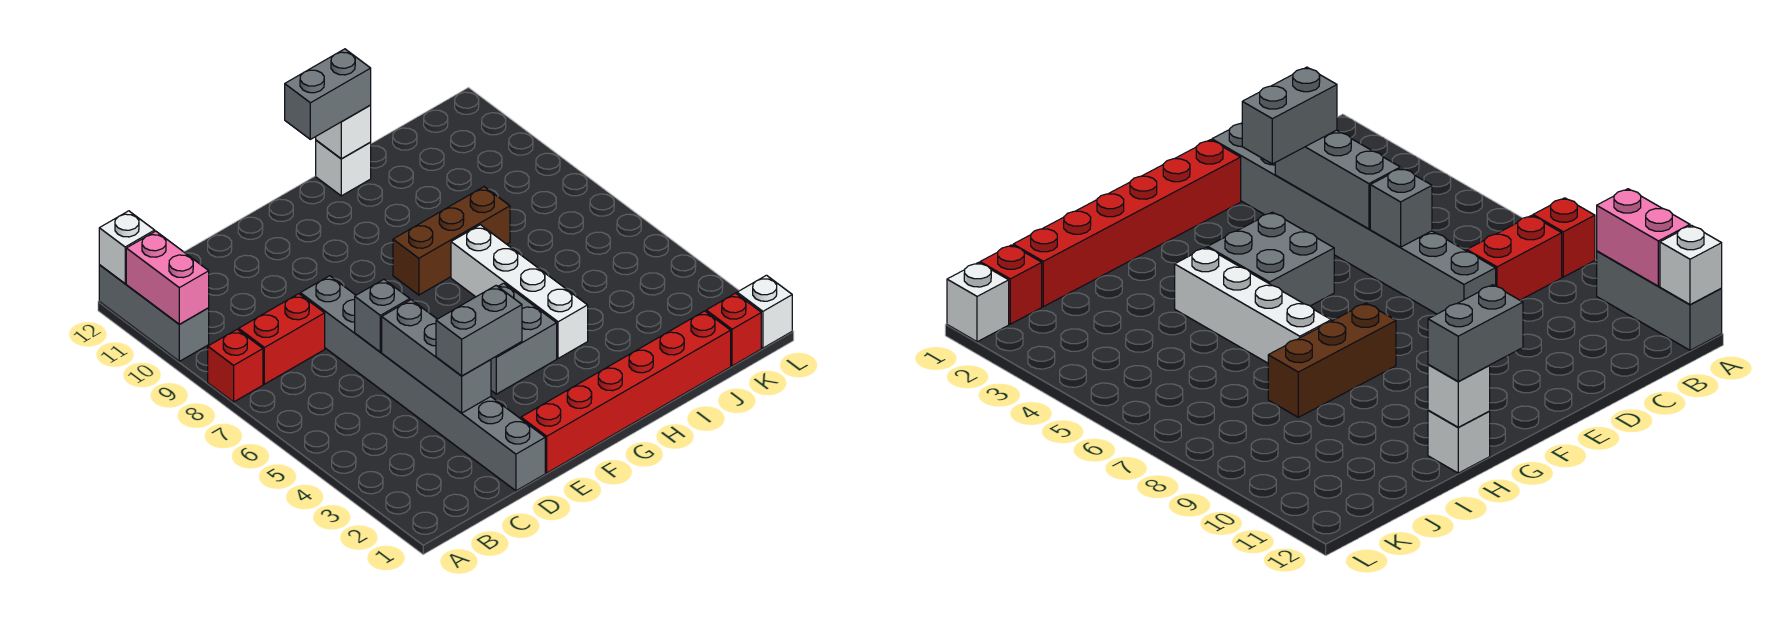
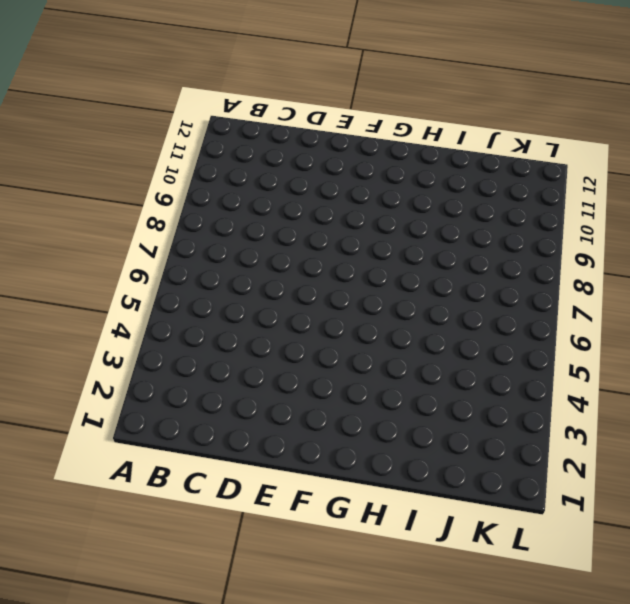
none -> red brick A8 level 1
none -> grey brick A10:A12 level 1
none -> red brick B8:C8 level 1

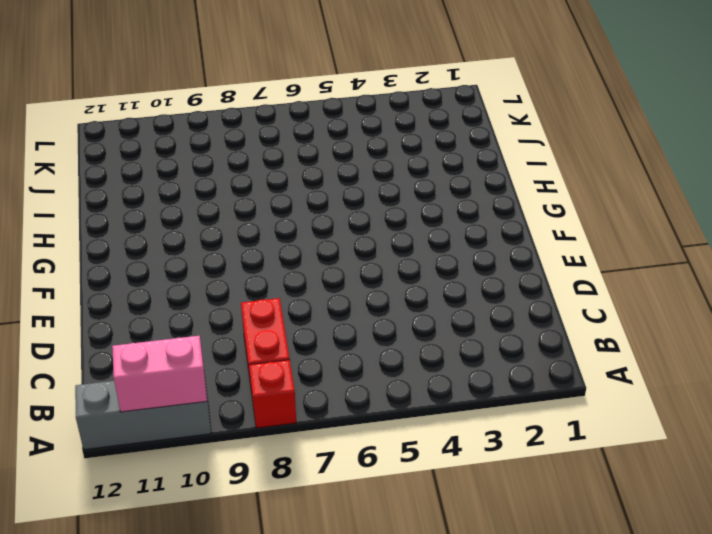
none -> grey brick D1:D8 level 1
none -> red brick E1:J1 level 1
none -> grey brick F4:G5 level 1

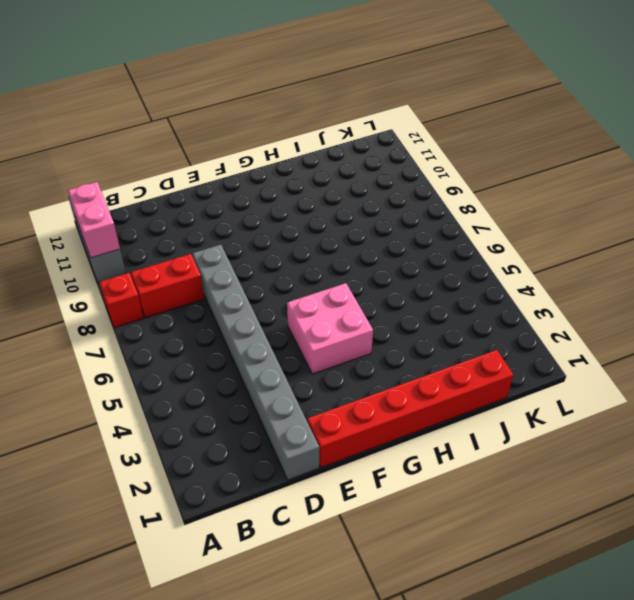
pink brick F4:G5 level 1 -> grey brick F4:G5 level 1
none -> brown brick G8:I8 level 1
none -> white brick H4:H7 level 1
none -> white brick H12 level 1

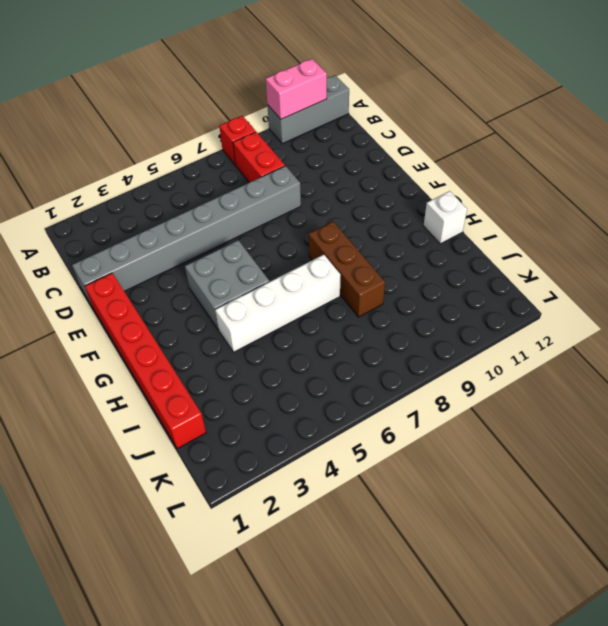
none -> red brick K1 level 1
none -> white brick L1 level 1
none -> white brick A12 level 2

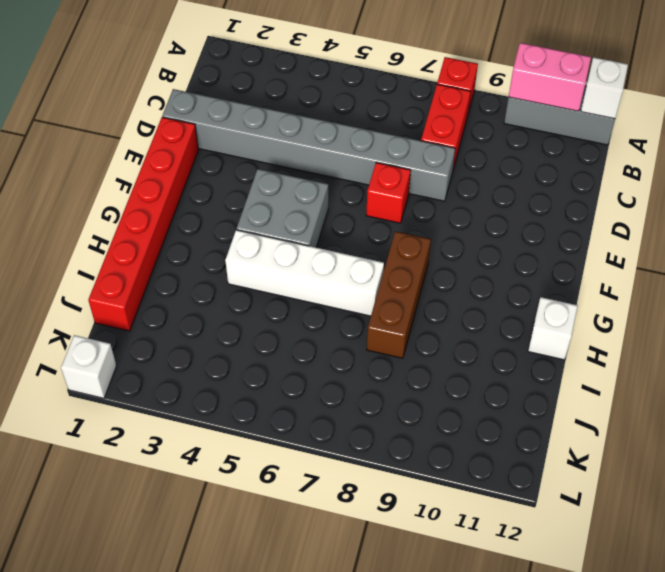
red brick E7 level 1 -> red brick K1 level 1
none -> grey brick D3:D5 level 2
none -> grey brick D6 level 2
none -> white brick H12 level 2

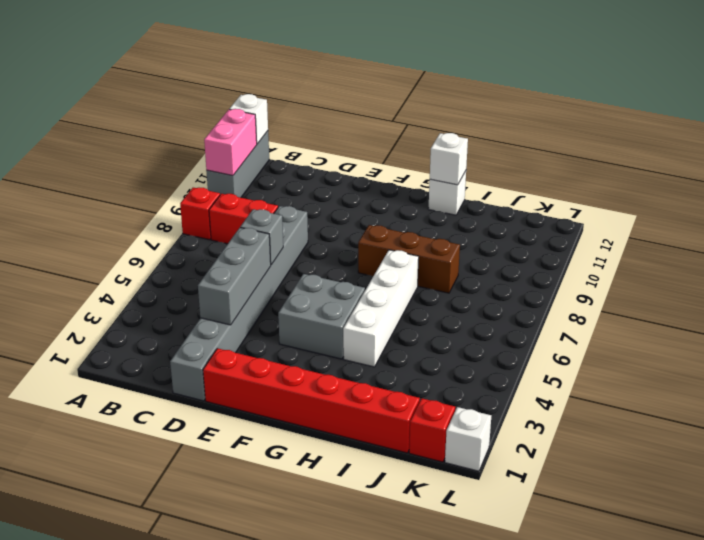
none -> grey brick D3:E3 level 3
none -> grey brick G12:H12 level 3

